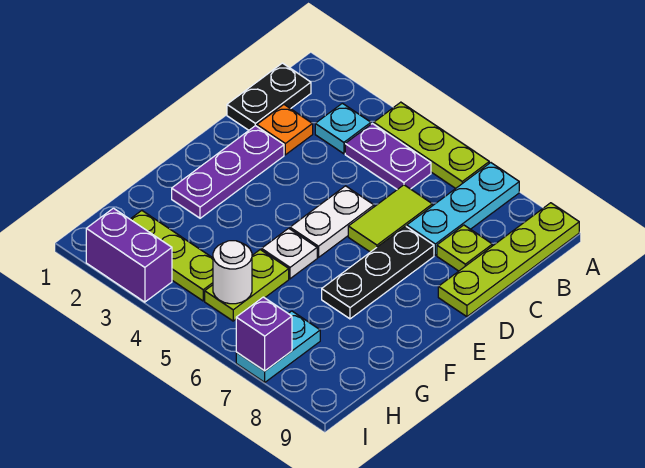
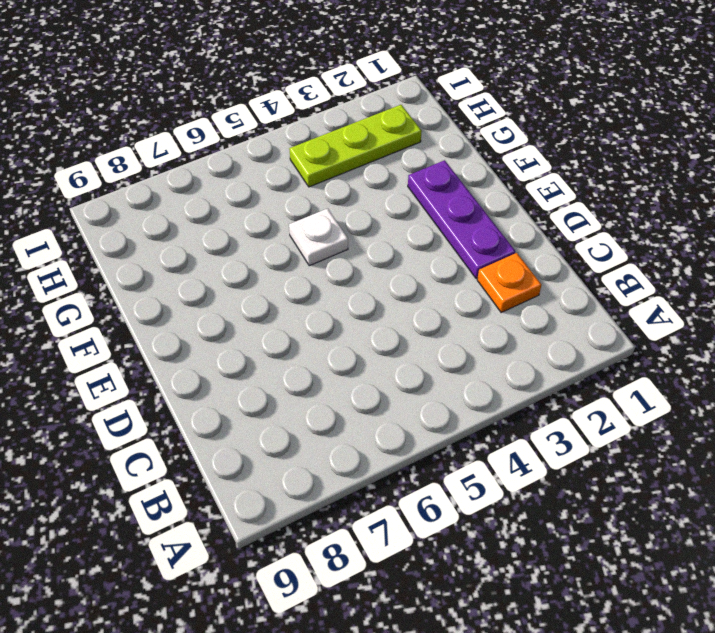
none -> lime plate A4:A6 level 1
none -> cyan plate A7:C7 level 1
none -> lime plate A9:D9 level 1

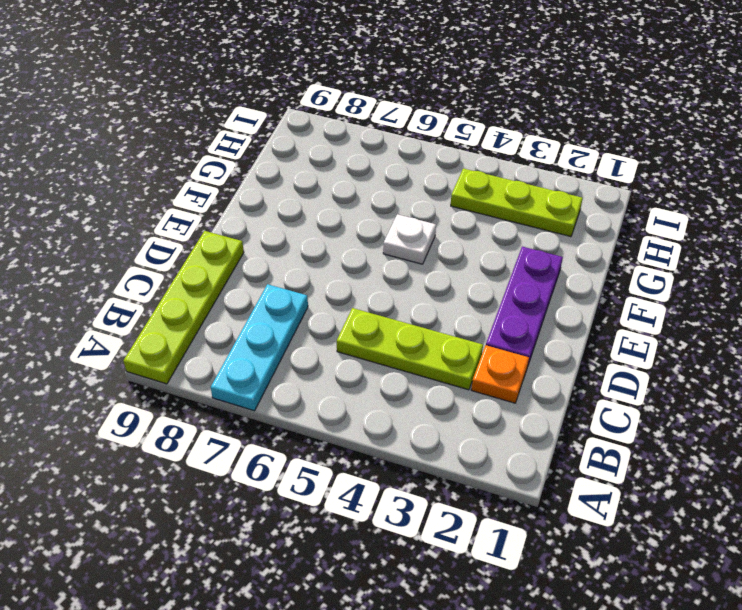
lime plate C3:C5 level 1 -> lime plate A4:A6 level 1
none -> black plate B1:C1 level 1
none -> cyan plate B3 level 1
none -> purple plate B4:B5 level 1

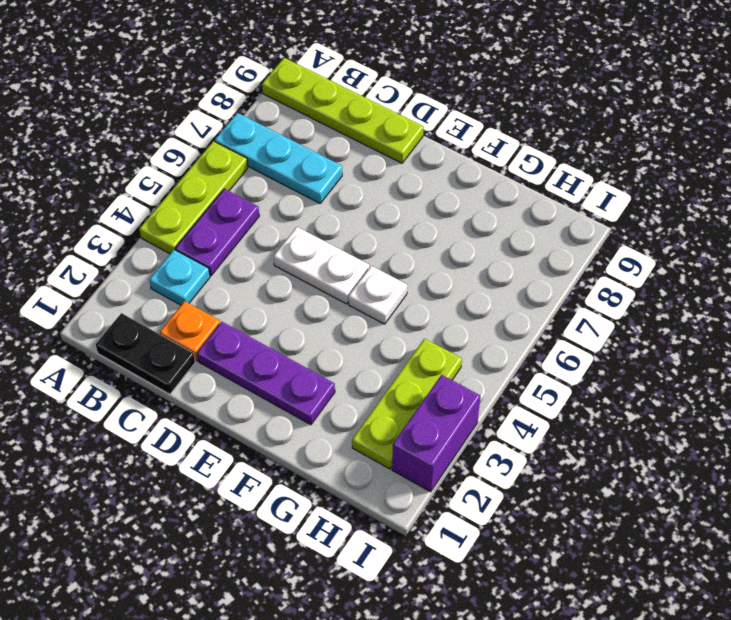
none -> lime tile C6:D6 level 1
none -> lime plate C8 level 1
none -> black plate D7:F7 level 1

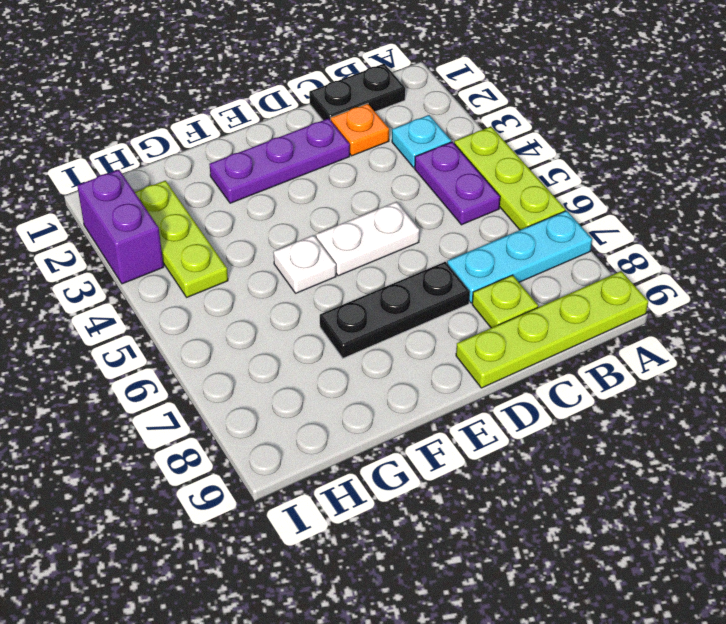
none -> lime tile C6:D6 level 1
none -> lime plate G5:H5 level 1
none -> cyan plate H7:I7 level 1

